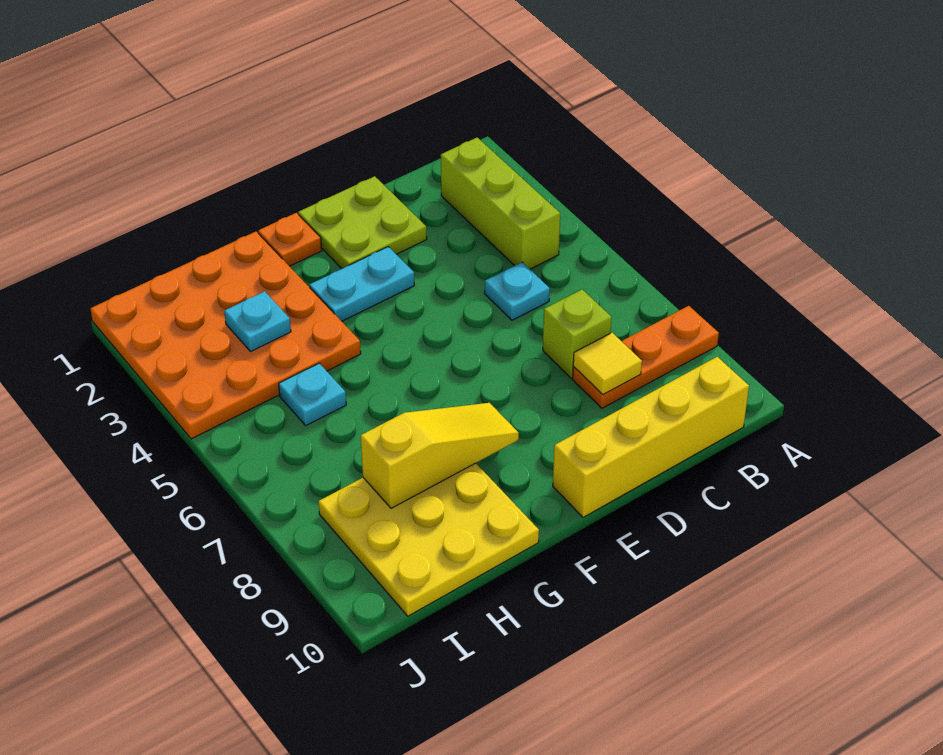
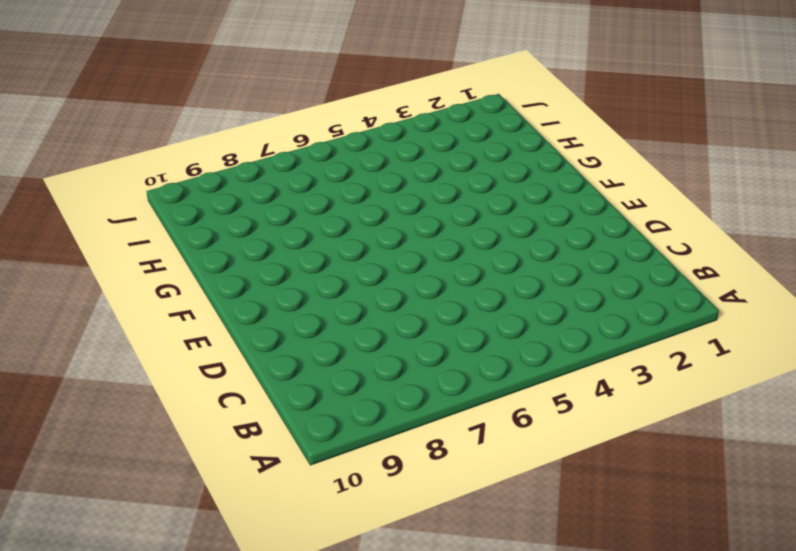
none -> orange plate A8:C8 level 1
none -> lime brick B2:B4 level 1
none -> yellow brick B10:E10 level 1

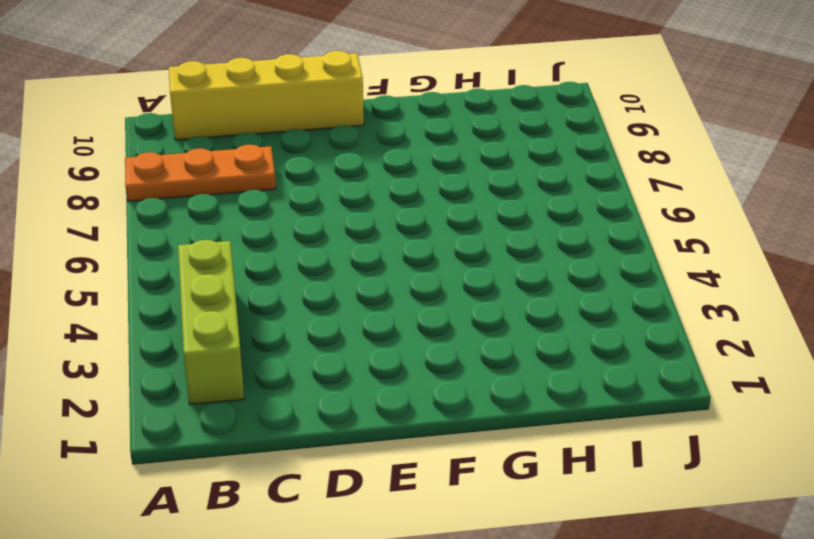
none -> cyan plate C5 level 1
none -> lime brick C7 level 1
none -> lime plate D1:E2 level 1

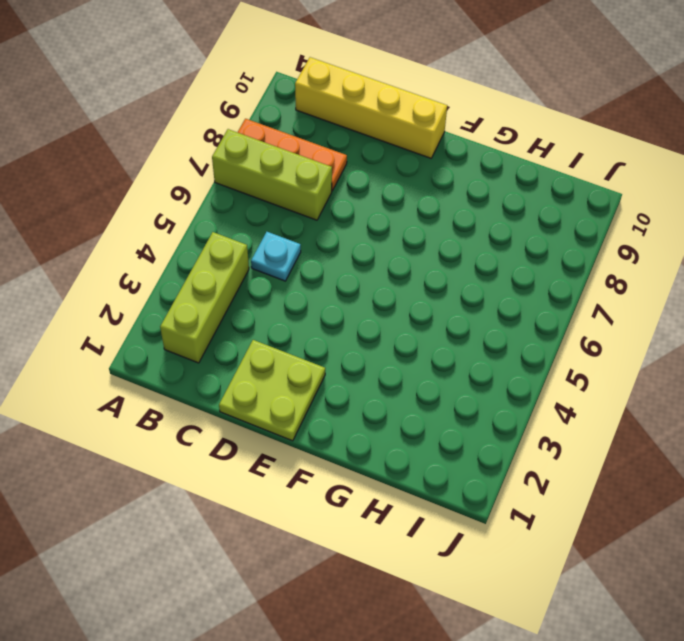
lime brick A7:C7 level 1 -> lime brick C7 level 1
none -> cyan plate E3:F3 level 1
none -> orange plate F1 level 1
none -> orange plate G1:J4 level 1

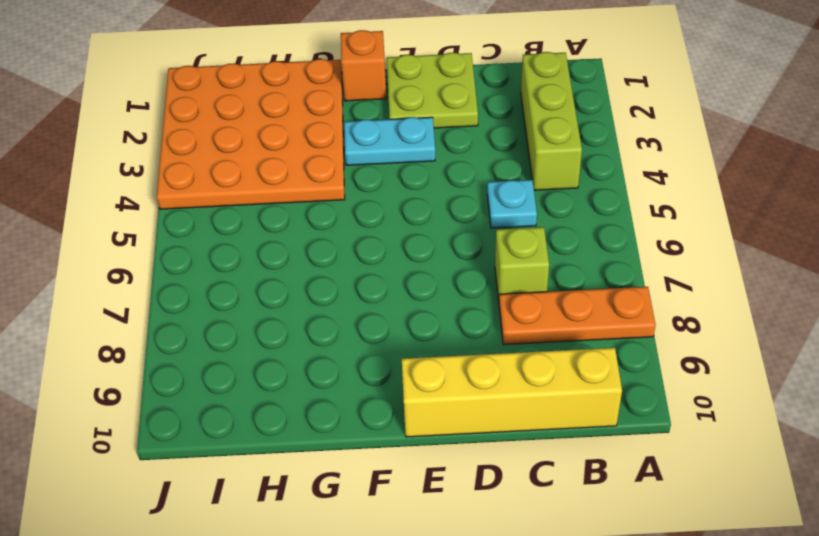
orange brick F1 level 1 -> orange plate F1 level 1
none -> yellow plate G8:I10 level 1
none -> cyan plate H5 level 1
none -> yellow tile C8 level 2

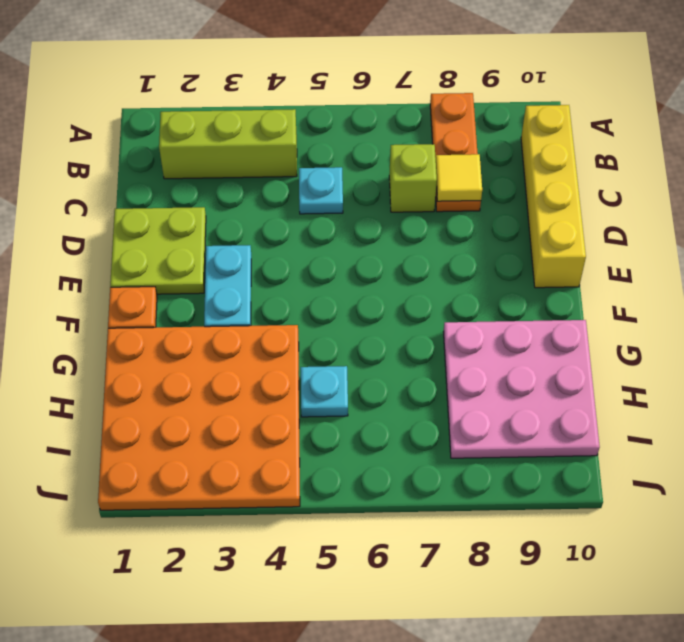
pink plate G8:I10 level 1 -> yellow plate G8:I10 level 1
none -> yellow slope F8:H8 level 2 top H
none -> cyan plate H3 level 2

